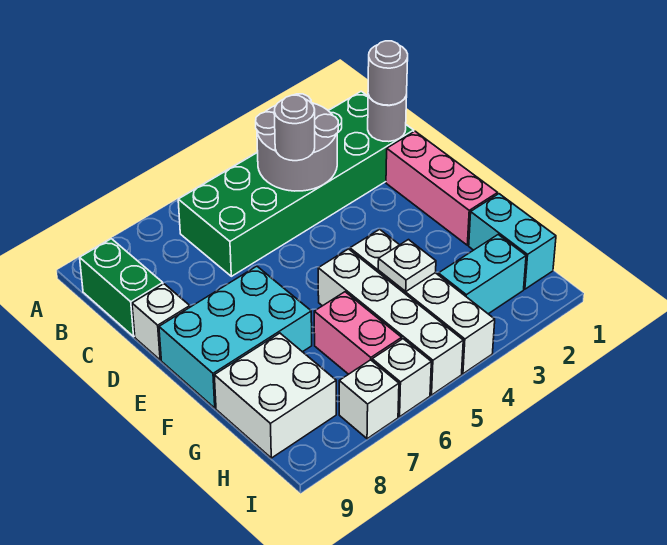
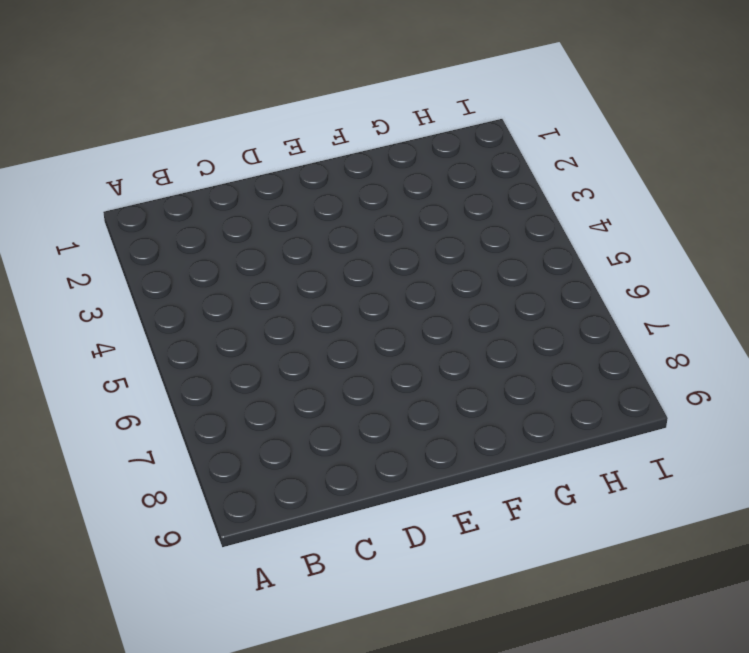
none -> green brick B1:C6 level 1
none -> green brick B9:C9 level 1
none -> pink brick D1:F1 level 1

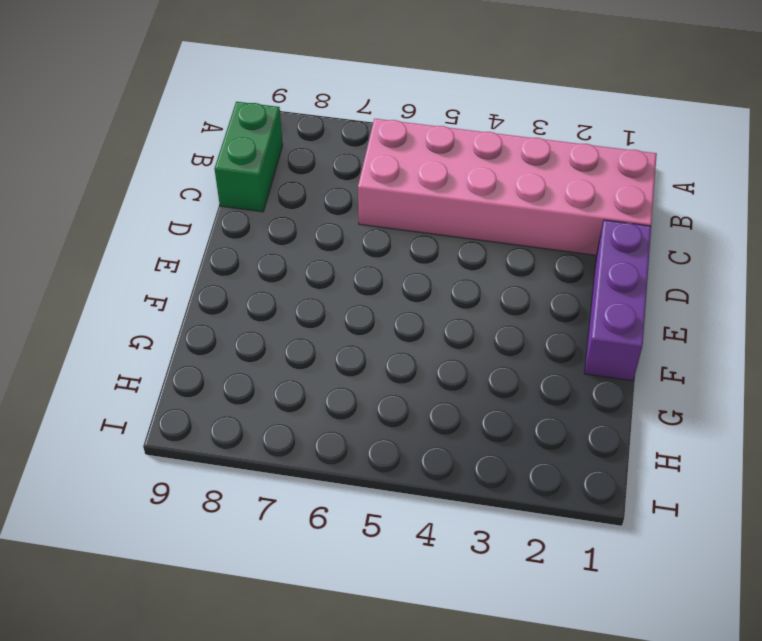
pink brick B1:C6 level 1 -> green brick B1:C6 level 1
purple brick D1:F1 level 1 -> pink brick D1:F1 level 1
none -> white brick D9 level 1
none -> cyan brick E7:F9 level 1
none -> white brick F4:I4 level 1

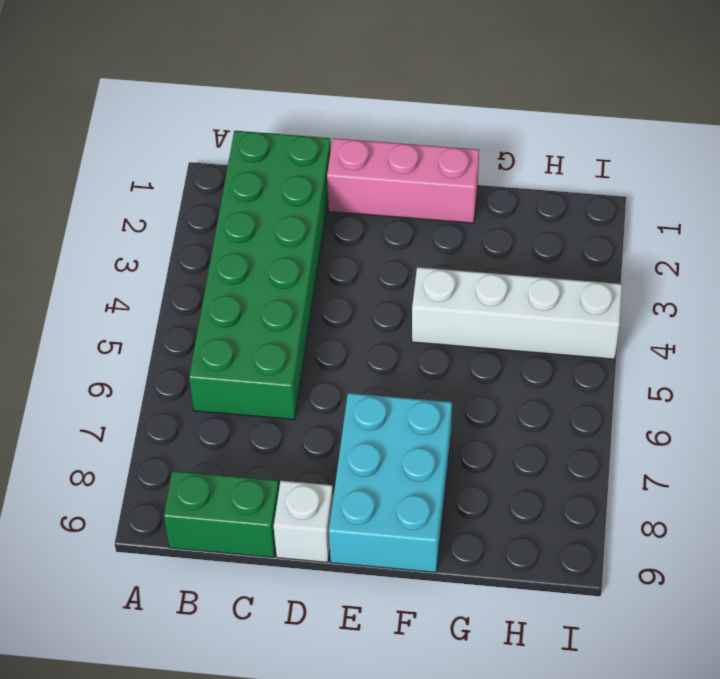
none -> white brick F5:I5 level 1
none -> cyan brick G1:H1 level 1
none -> pink brick G6:H6 level 1

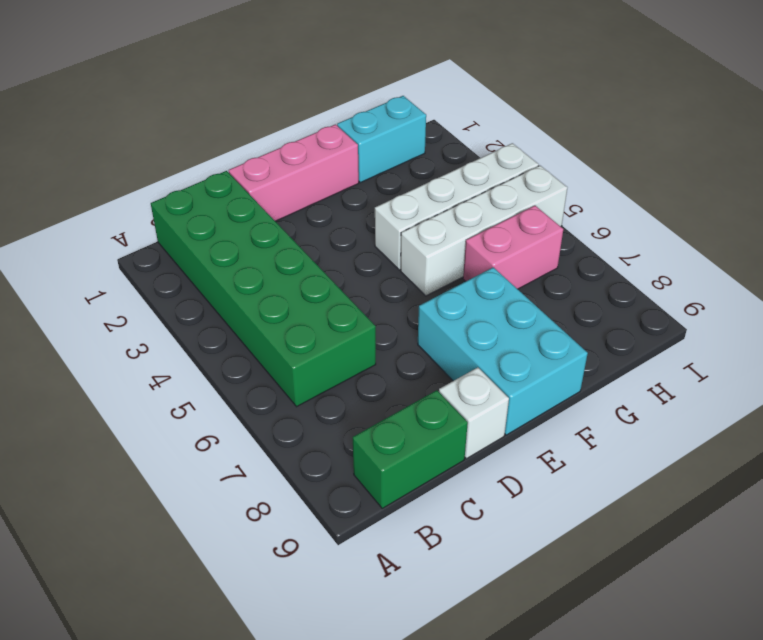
none -> white brick G8:H9 level 1
none -> cyan brick H2:H3 level 1
none -> white brick I6 level 1

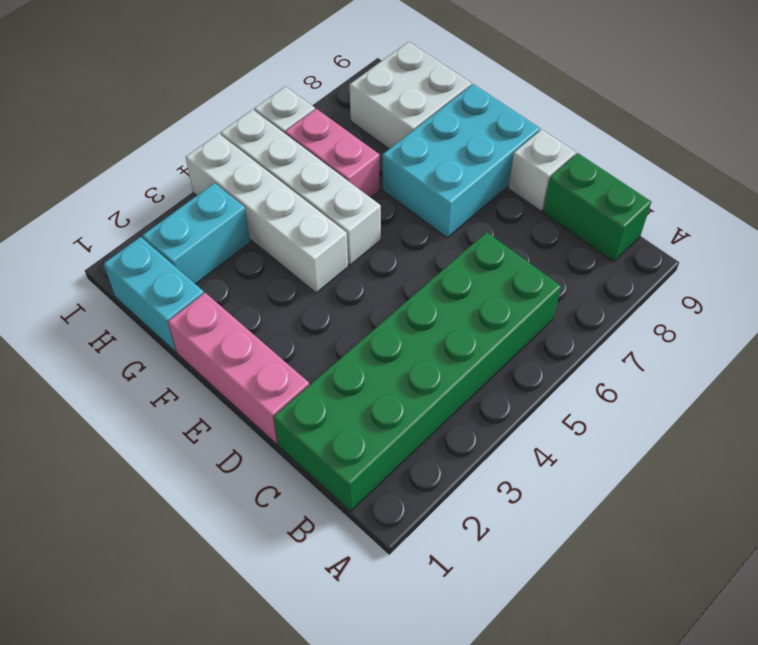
none -> white brick I7 level 1
none -> grey round brick B3:C4 level 2
none -> grey round brick C1 level 2

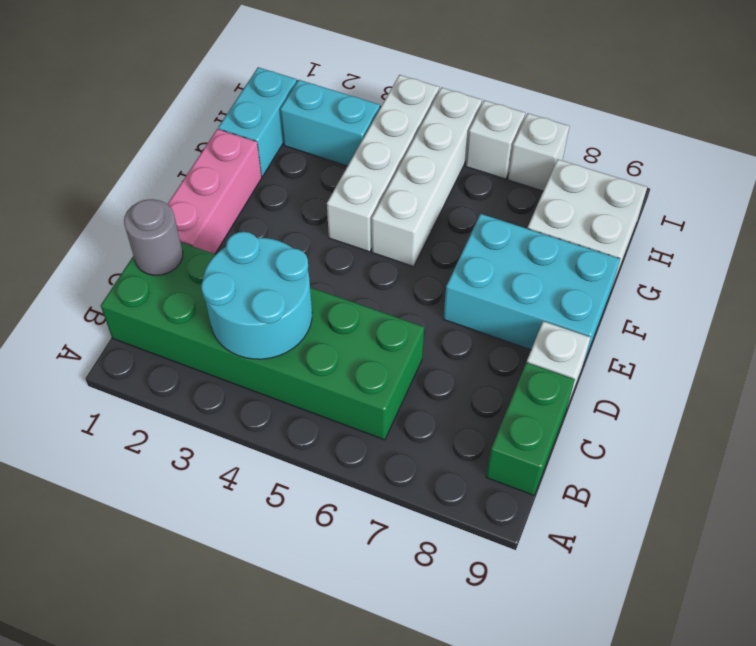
cyan round brick B3:C4 level 2 -> grey round brick B3:C4 level 2
none -> pink brick G6:H6 level 1
none -> white plate G4 level 2
none -> grey round brick C1 level 3

